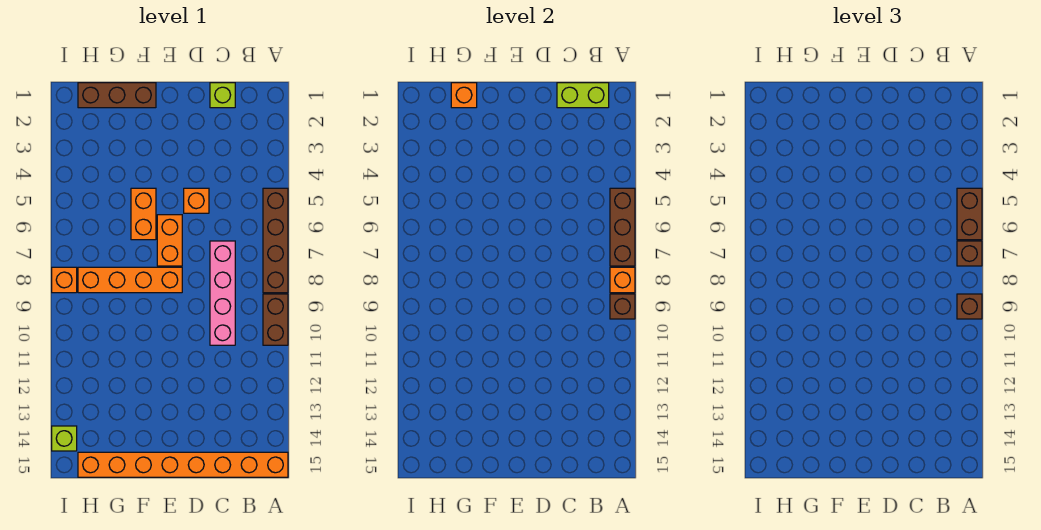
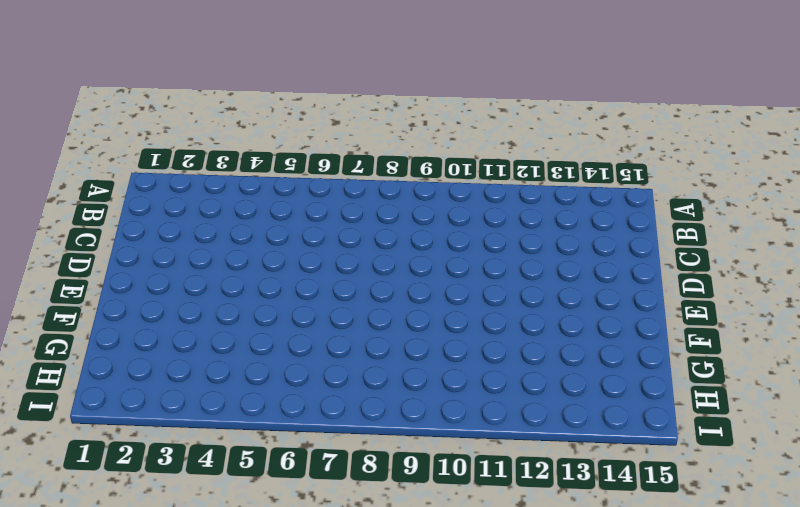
none -> brown brick A5:A8 level 1
none -> brown brick A9:A10 level 1
none -> orange brick A15:H15 level 1

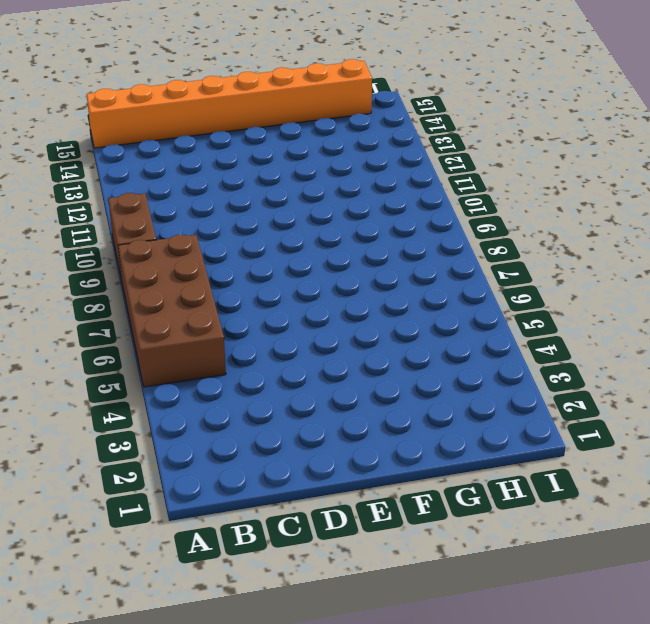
brown brick A5:B8 level 1 -> brown brick A5:A8 level 1
none -> lime brick C1 level 1
none -> pink brick C7:C10 level 1
none -> orange brick D5 level 1

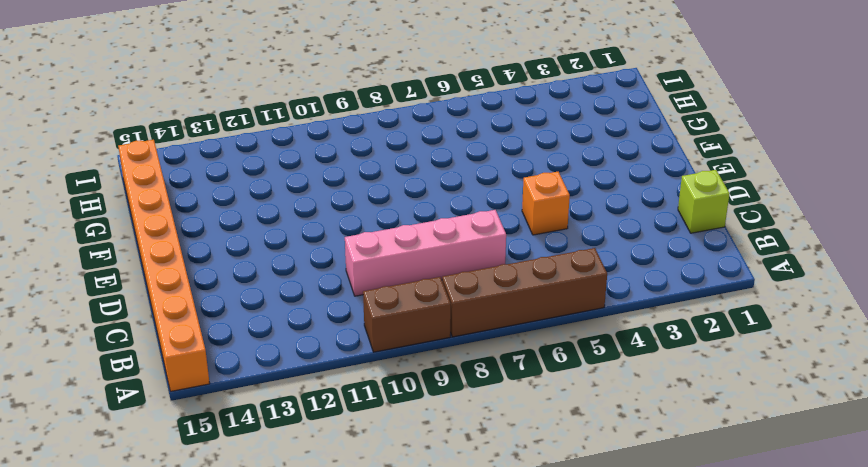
none -> orange brick E6:E7 level 1
none -> orange brick E8:H8 level 1
none -> brown brick F1:H1 level 1

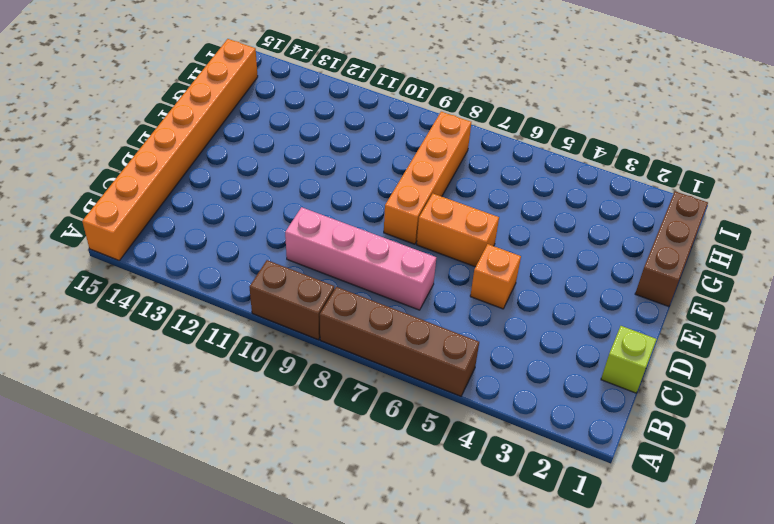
none -> orange brick F5:F6 level 1
none -> orange brick I8 level 1
none -> lime brick I14 level 1

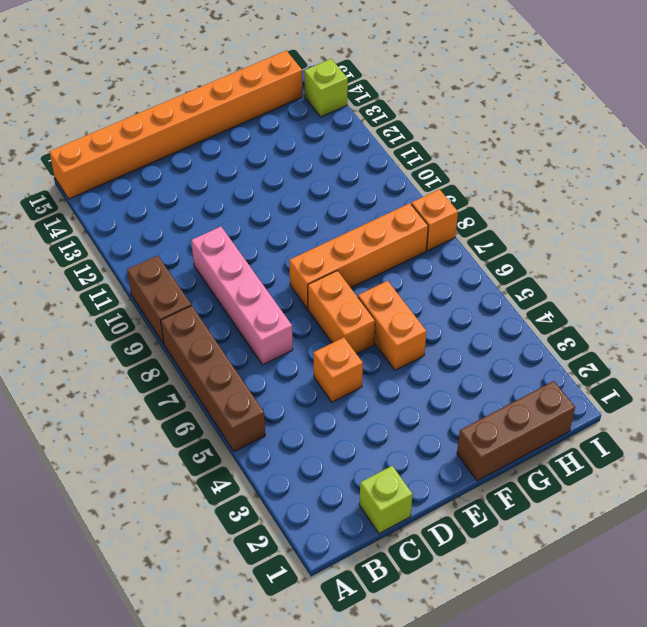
none -> brown brick A5:A7 level 2
none -> orange brick A8 level 2
none -> brown brick A9 level 2

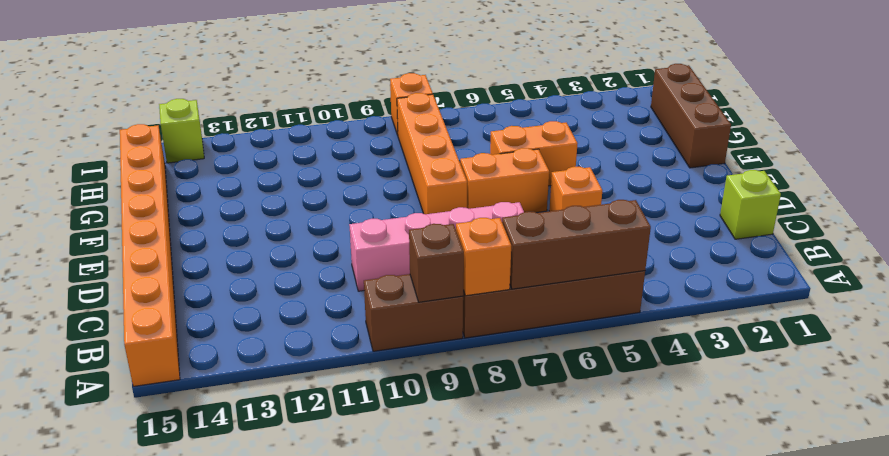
none -> lime brick B1:C1 level 2
none -> orange brick G1 level 2
none -> brown brick A5:A6 level 3

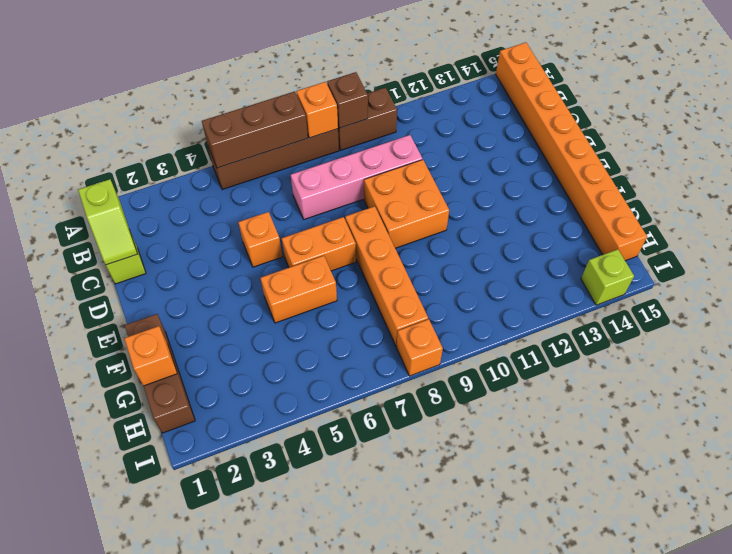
lime slope B1:C1 level 2 top B -> lime brick B1:C1 level 2
orange brick D9:E10 level 1 -> none
none -> brown brick A5:A6 level 3
none -> brown brick A7 level 3
none -> brown brick A9 level 3

